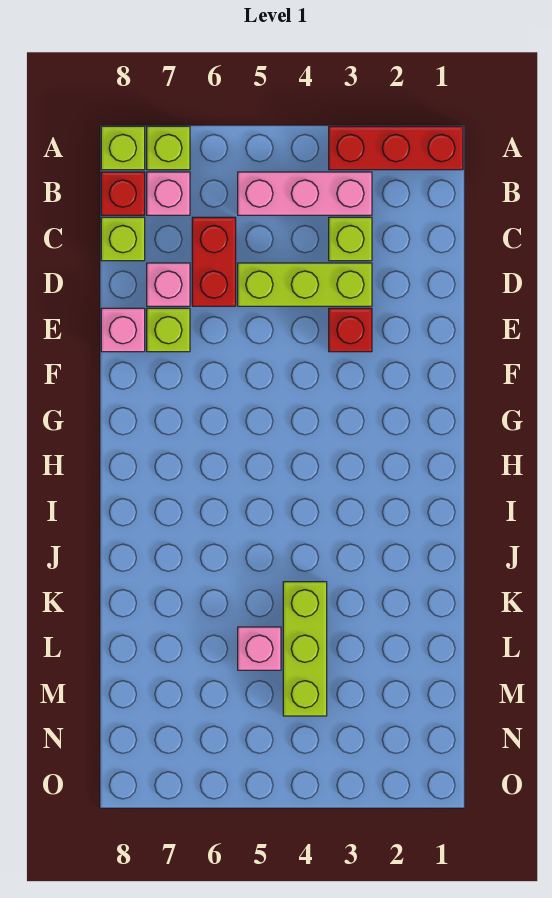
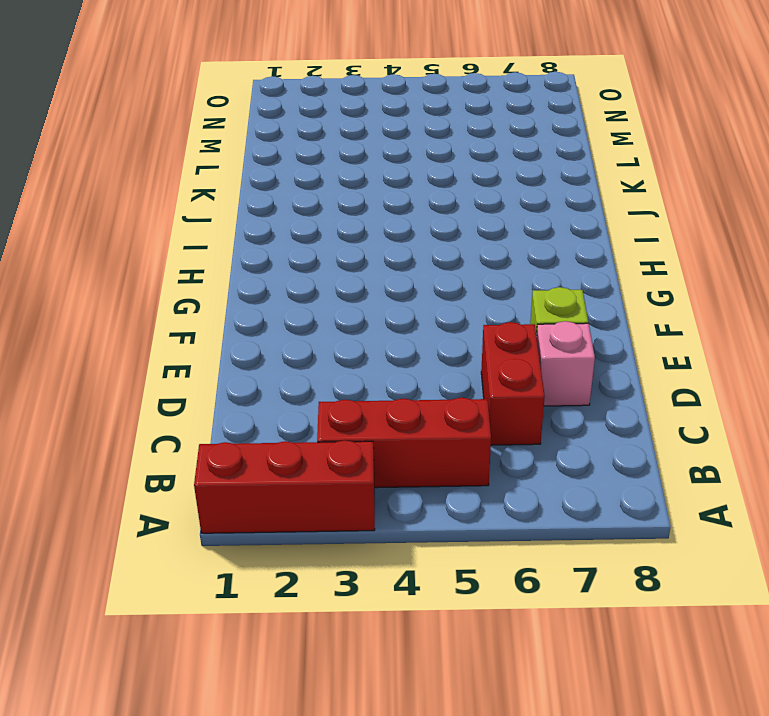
red brick B3:B5 level 1 -> pink brick B3:B5 level 1
none -> lime brick A7 level 1
none -> lime brick A8 level 1
none -> pink brick B7 level 1

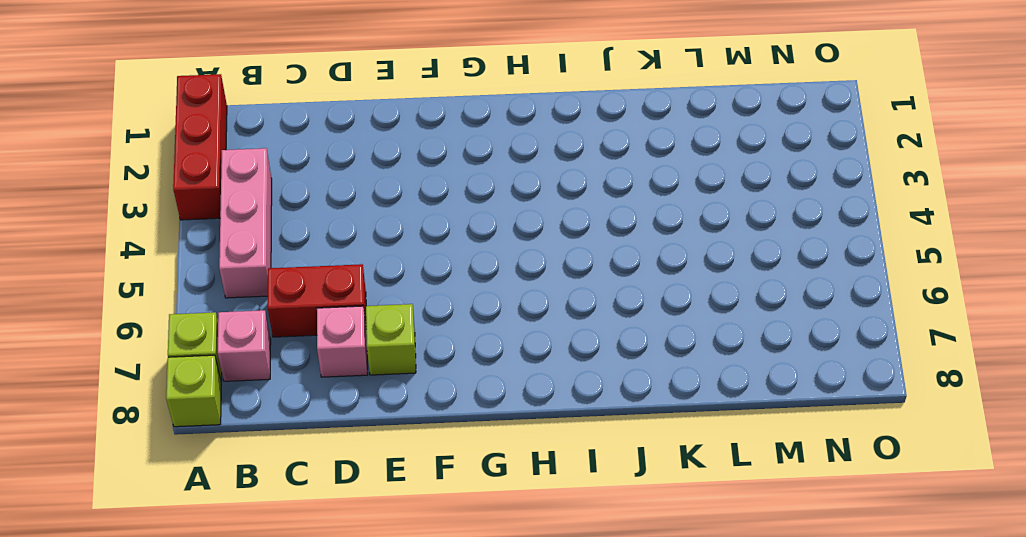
none -> red brick B8 level 1
none -> lime brick C3 level 1
none -> lime brick C8 level 1

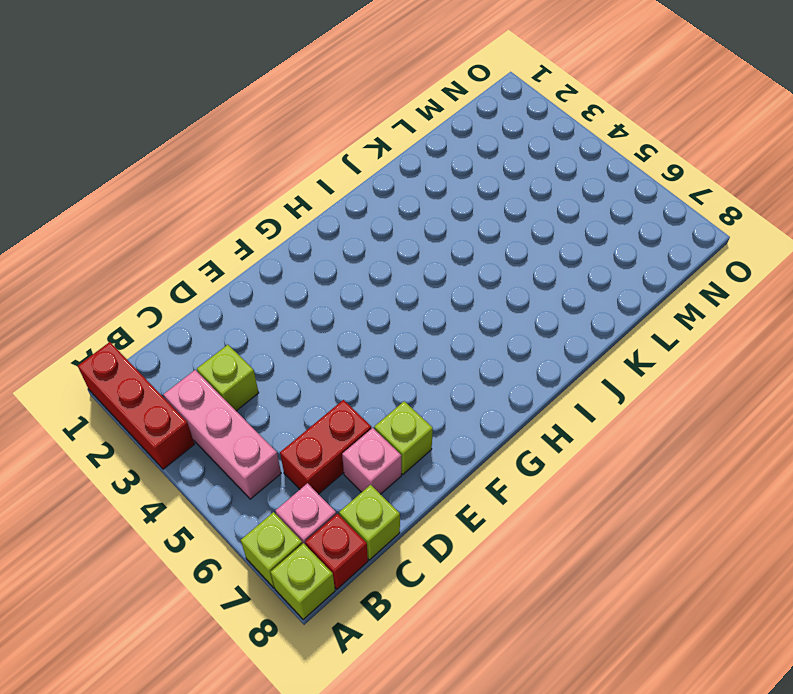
none -> lime brick D3:D5 level 1
none -> red brick E3 level 1
none -> pink brick E8 level 1

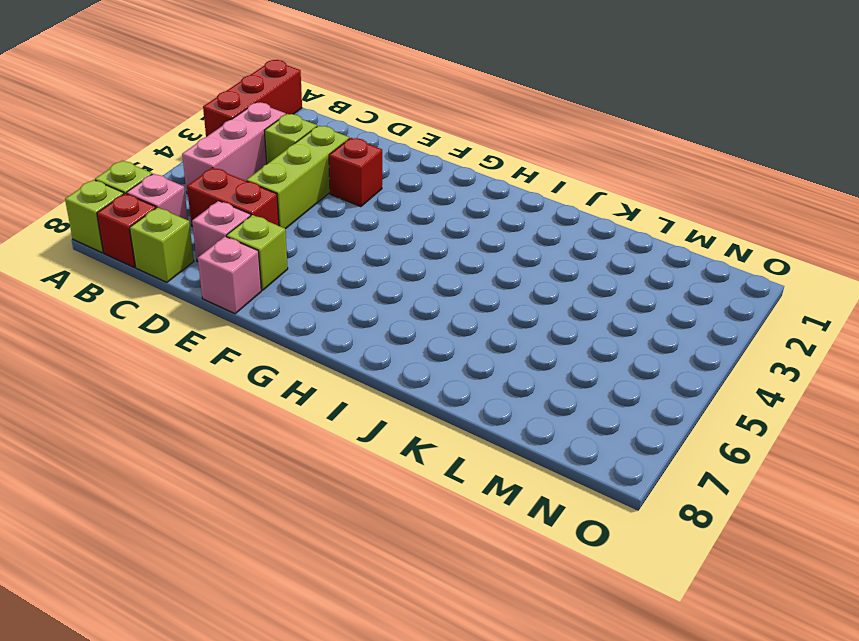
none -> lime brick K4:M4 level 1
none -> pink brick L5 level 1

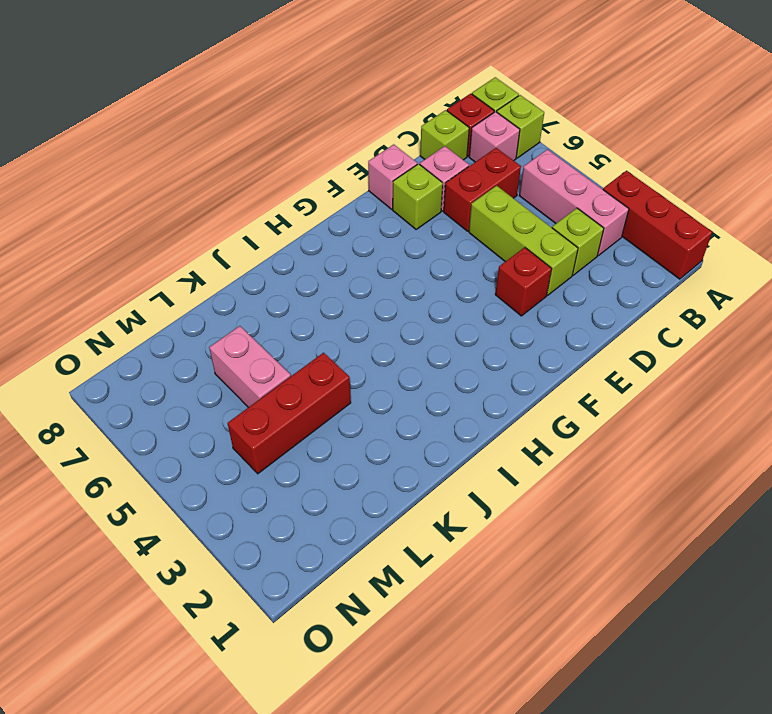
red brick K4:M4 level 1 -> lime brick K4:M4 level 1
pink brick L5:L6 level 1 -> pink brick L5 level 1

